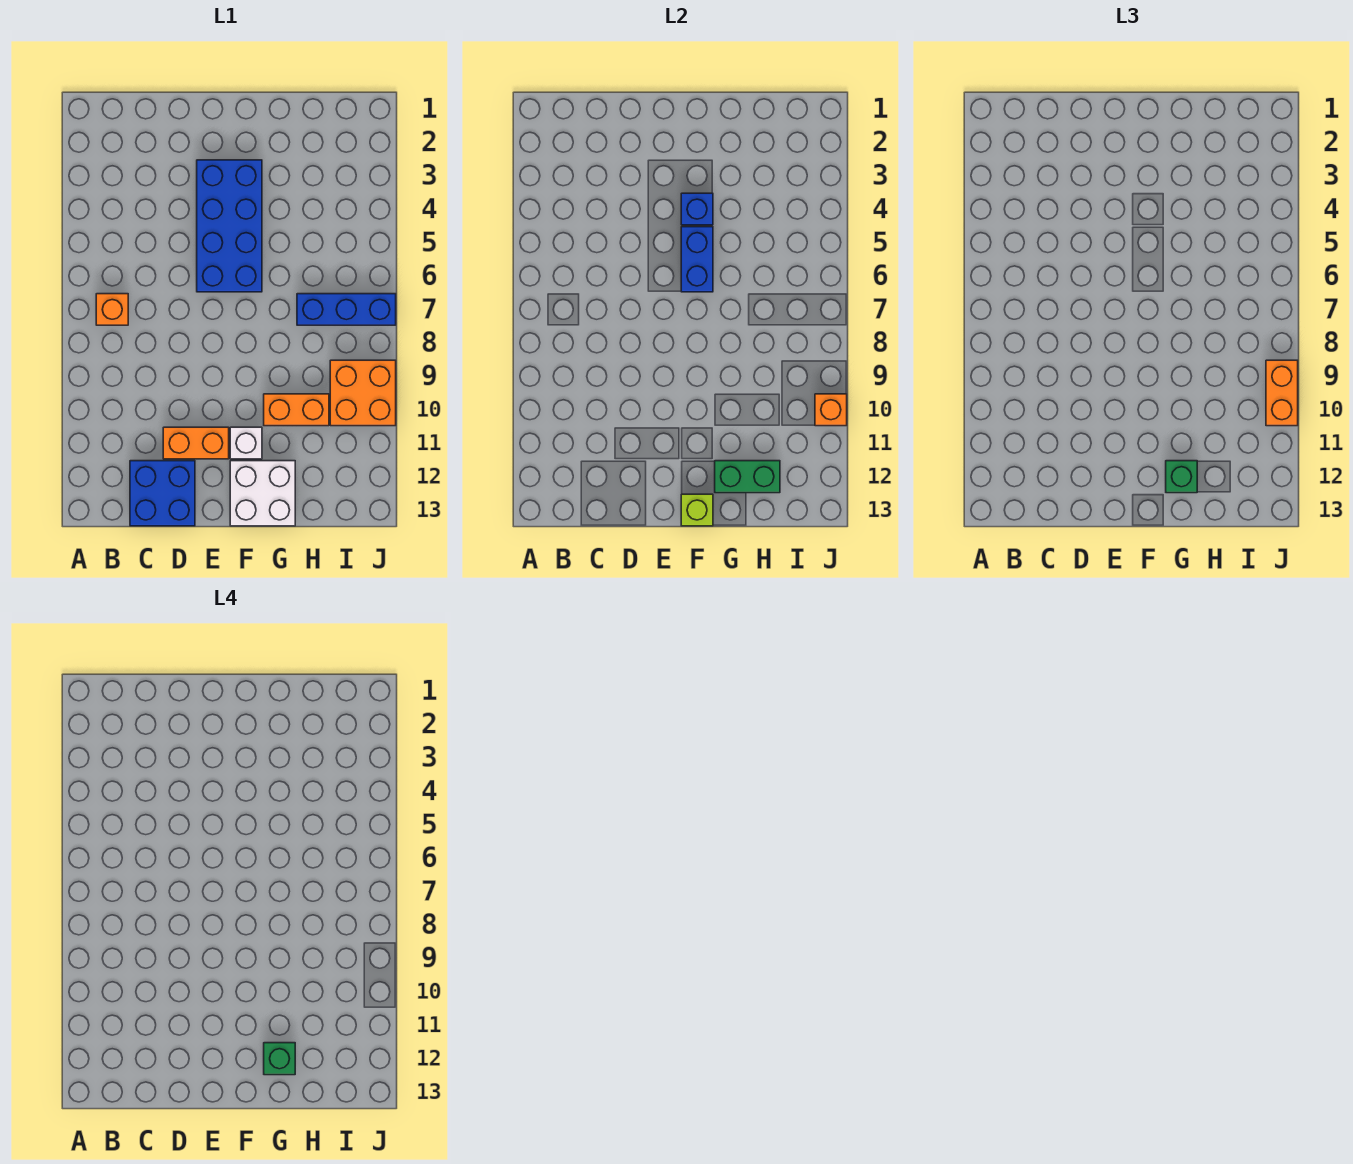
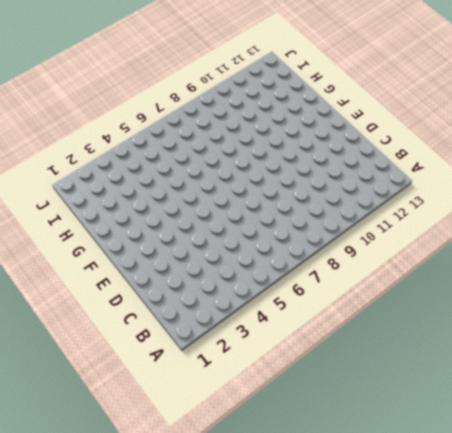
none -> orange brick B7 level 1
none -> blue brick C12:D13 level 1
none -> orange brick D11:E11 level 1

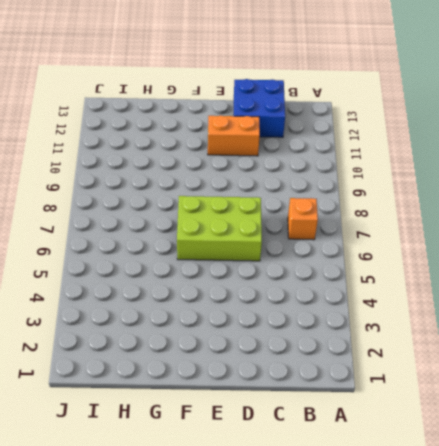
lime brick D6:F7 level 1 -> blue brick E3:F6 level 1
none -> white brick F11 level 1
none -> white brick F12:G13 level 1
none -> orange brick G10:H10 level 1

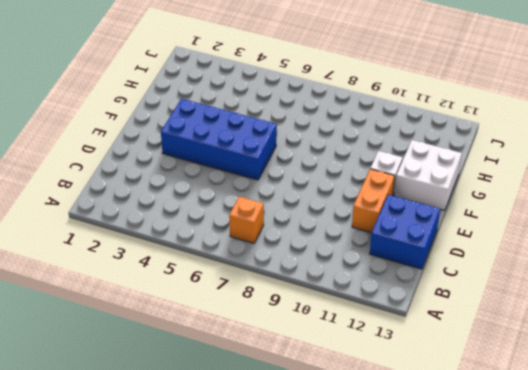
none -> orange brick G10:H10 level 1
none -> blue brick H7:J7 level 1
none -> orange brick I9:J10 level 1

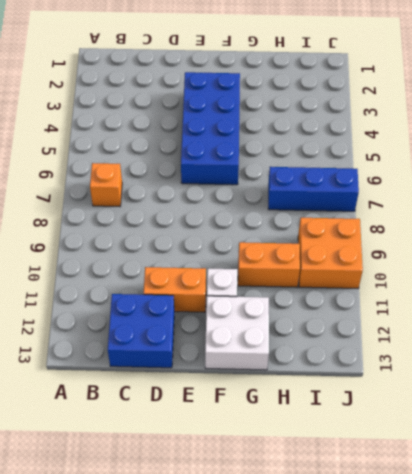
none -> blue brick F4 level 2
none -> blue brick F5:F6 level 2
none -> lime brick F13 level 2

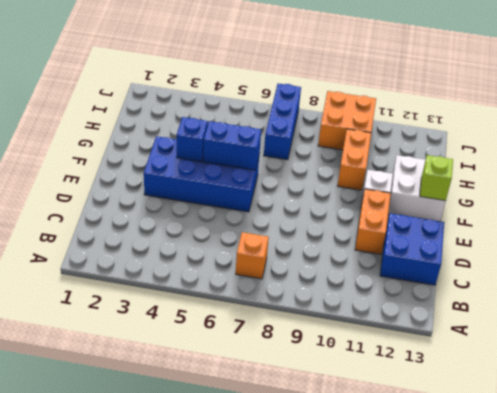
none -> green brick G12:H12 level 2
none -> orange brick J10 level 2
none -> green brick G12 level 3

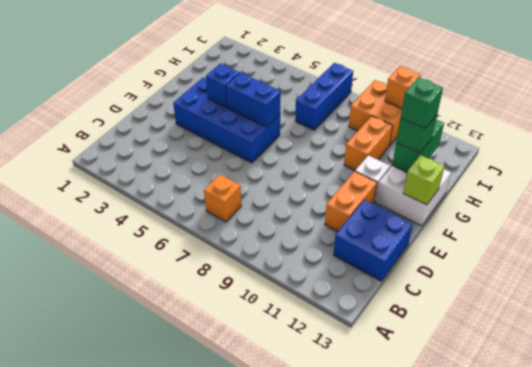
none -> orange brick J9:J10 level 3

